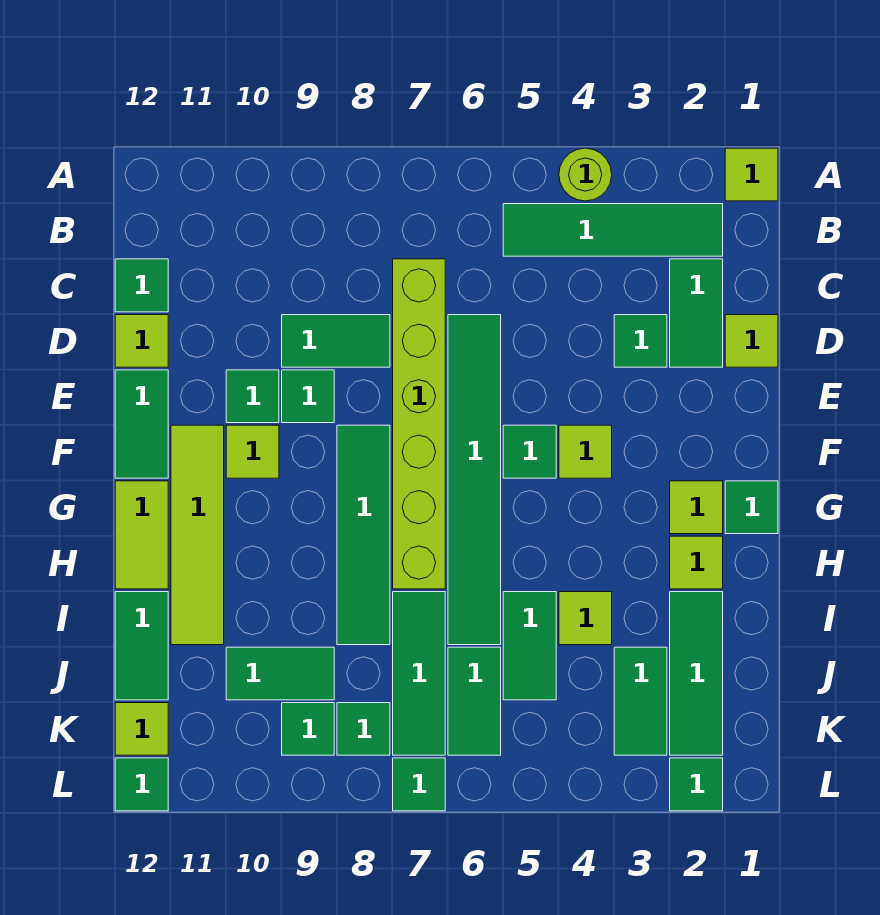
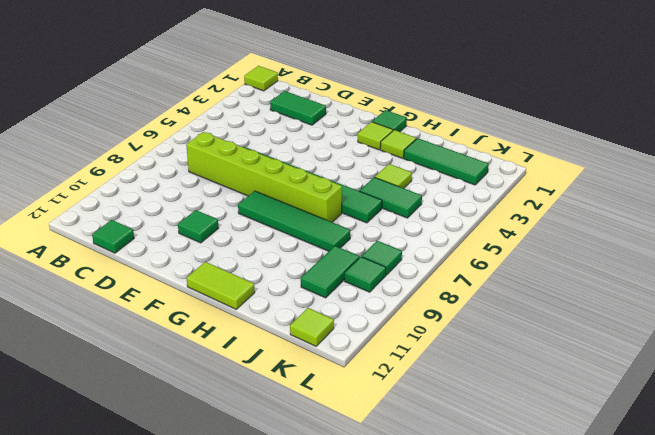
none -> lime round brick A4 level 1
none -> green tile B2:B5 level 1
none -> lime tile D1 level 1
none -> green tile D3 level 1

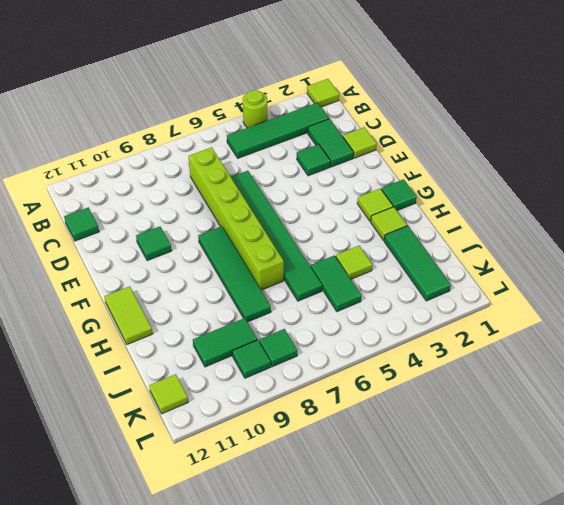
none -> green tile D8:D9 level 1
none -> lime tile D12 level 1
none -> green tile E9 level 1
none -> green tile E12:F12 level 1

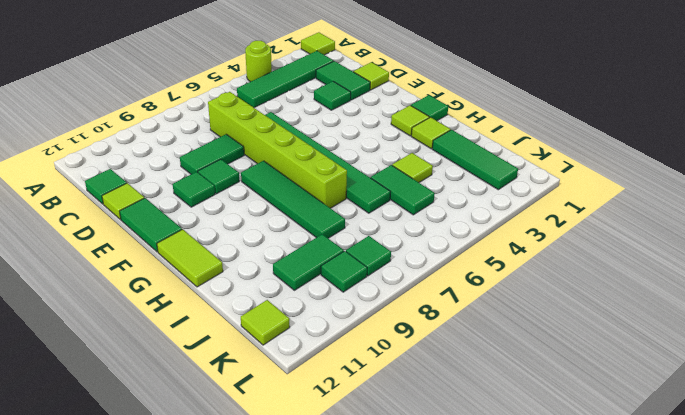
none -> lime tile F4 level 1
none -> green tile F5 level 1
none -> lime tile F10 level 1
none -> lime tile F11:I11 level 1

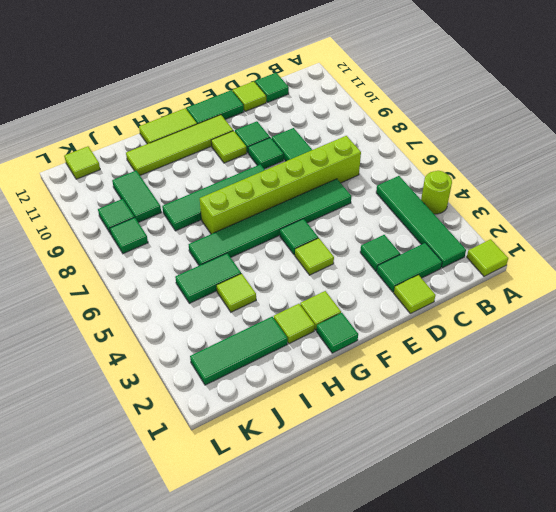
none -> green tile I7:K7 level 1
none -> green tile I12:J12 level 1
none -> green tile J3:K3 level 1
none -> green tile J6:K6 level 1

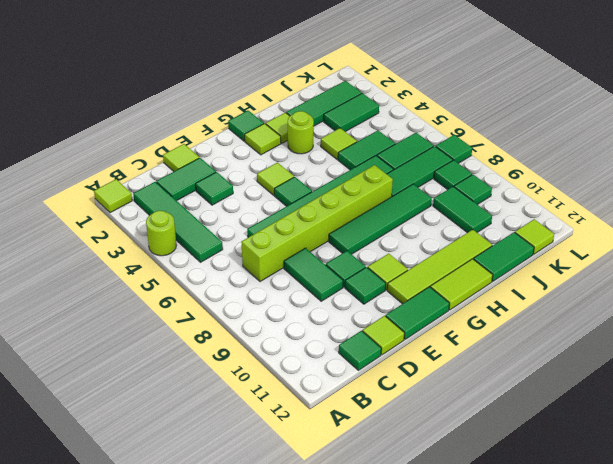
lime round brick H3 level 1 -> none
none -> green tile L2 level 1
none -> green tile L12 level 1

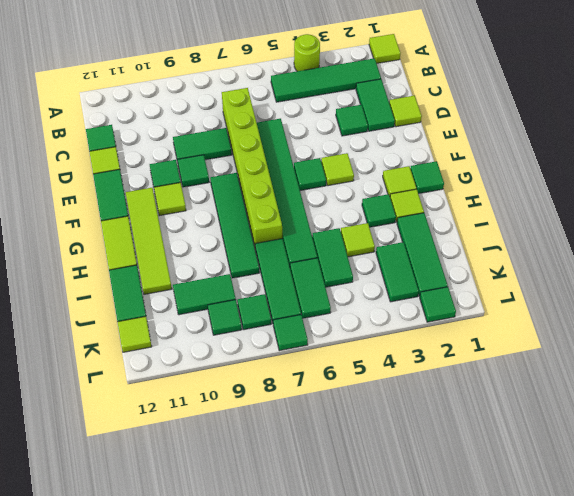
green tile H3 level 1 -> green tile L12 level 1

